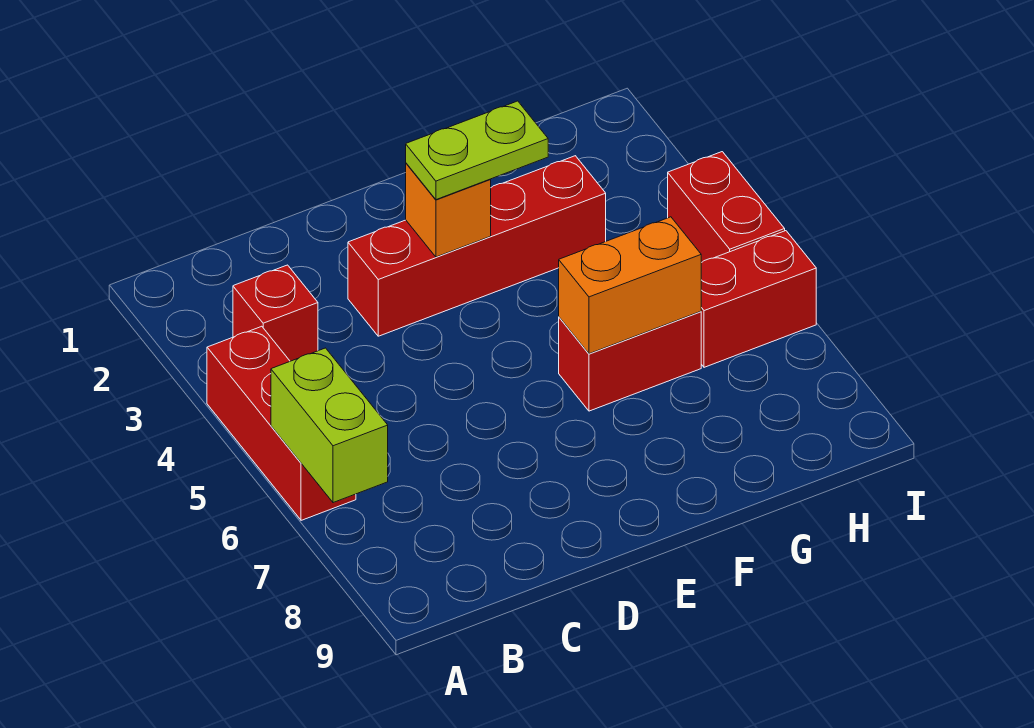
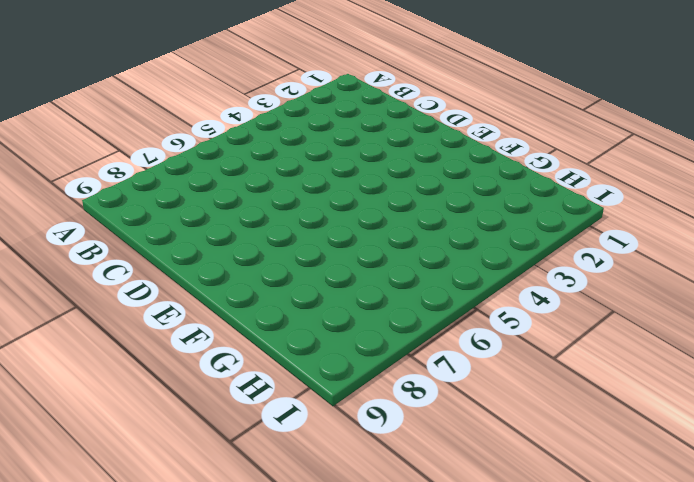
none -> red brick A4:A6 level 1
none -> red brick B3 level 1

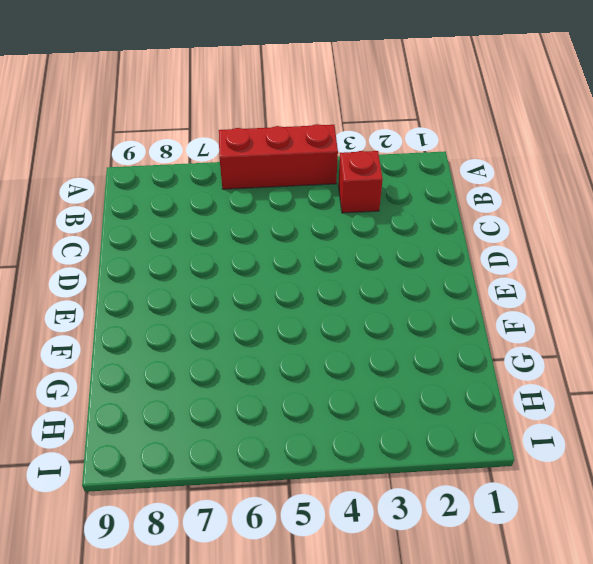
none -> red brick D3:G3 level 1
none -> red brick F6:G6 level 1

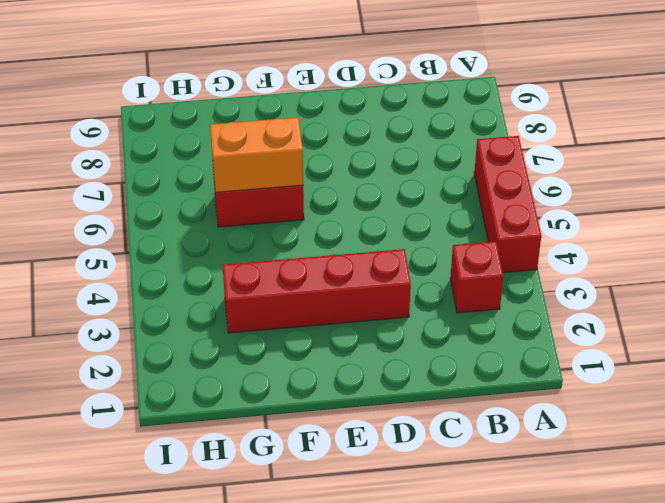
none -> red brick H6:I6 level 1
none -> red brick I4:I5 level 1

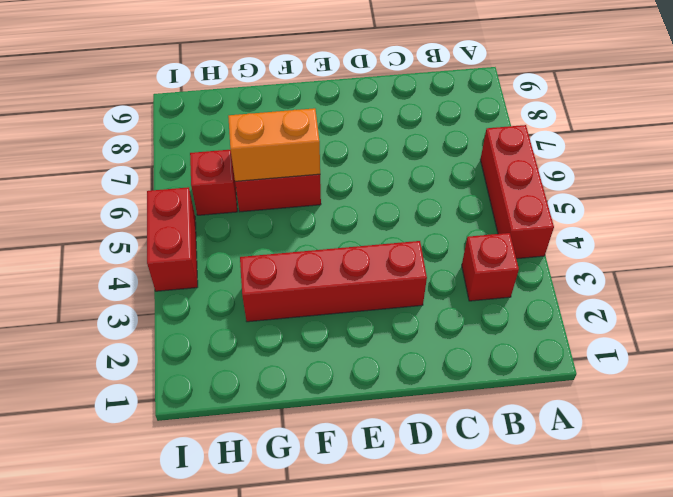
red brick H6 level 1 -> red brick H6:I6 level 1
none -> lime brick A6:A7 level 2
none -> orange brick E3 level 2

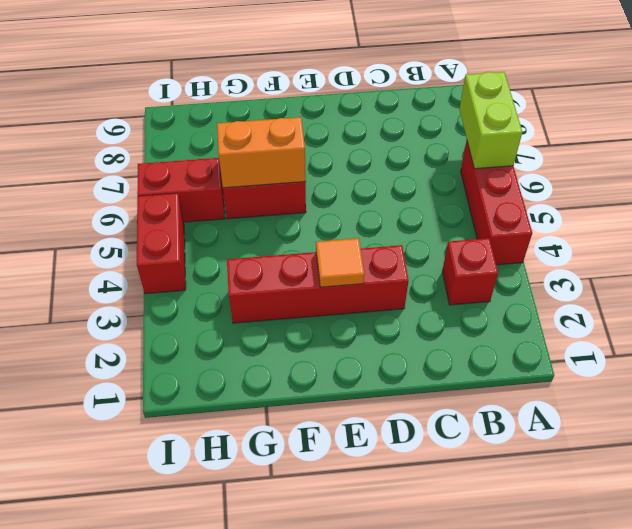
orange tile E3 level 2 -> orange brick E3 level 2
none -> lime plate E3:F3 level 3

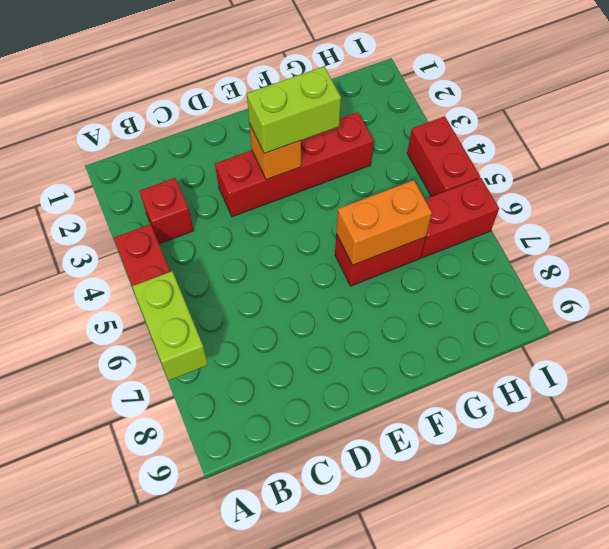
lime brick E3:F3 level 3 -> lime plate E3:F3 level 3

